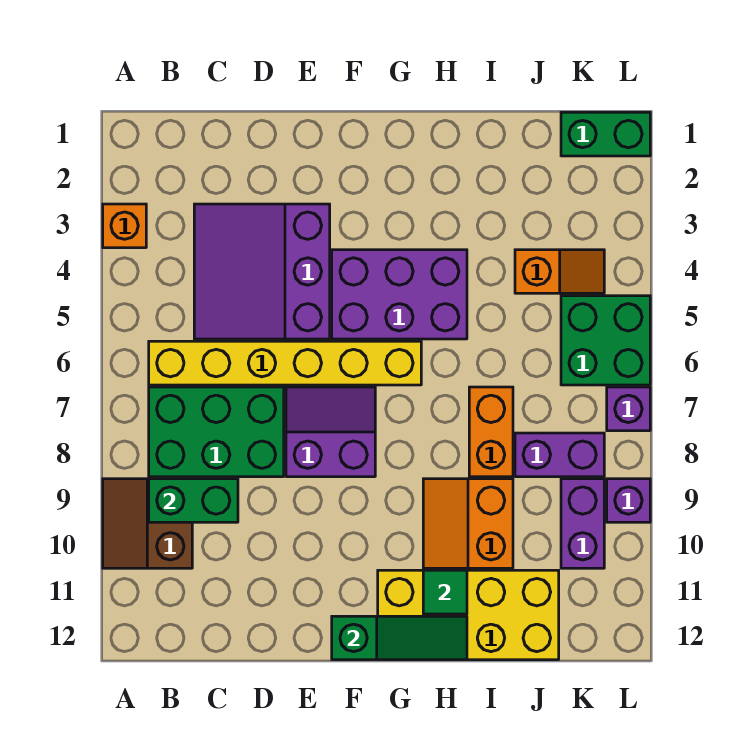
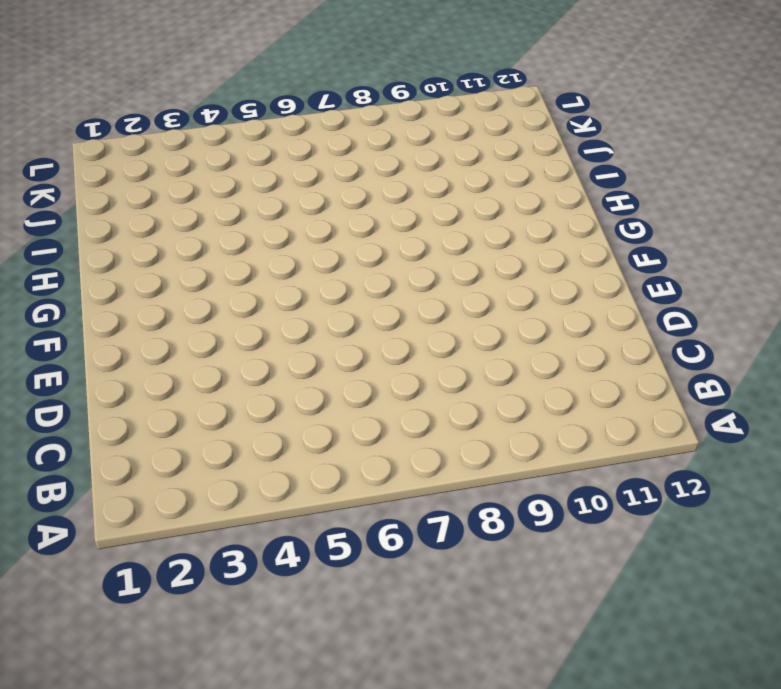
none -> orange brick A3 level 1
none -> brown slope A9:B10 level 1 top B
none -> yellow brick B6:G6 level 1

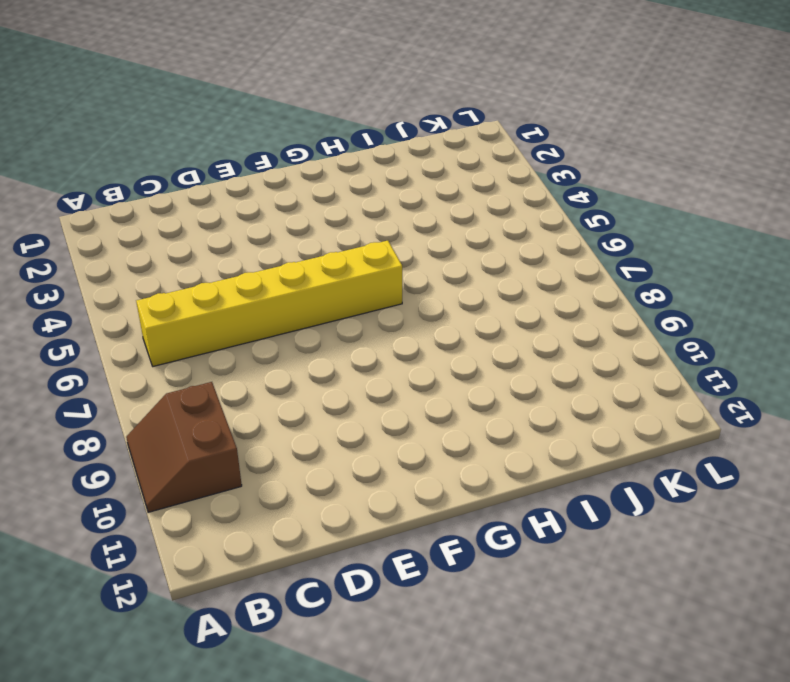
none -> orange brick A3 level 1
none -> green brick B7:D8 level 1
none -> purple slope C3:E5 level 1 top E

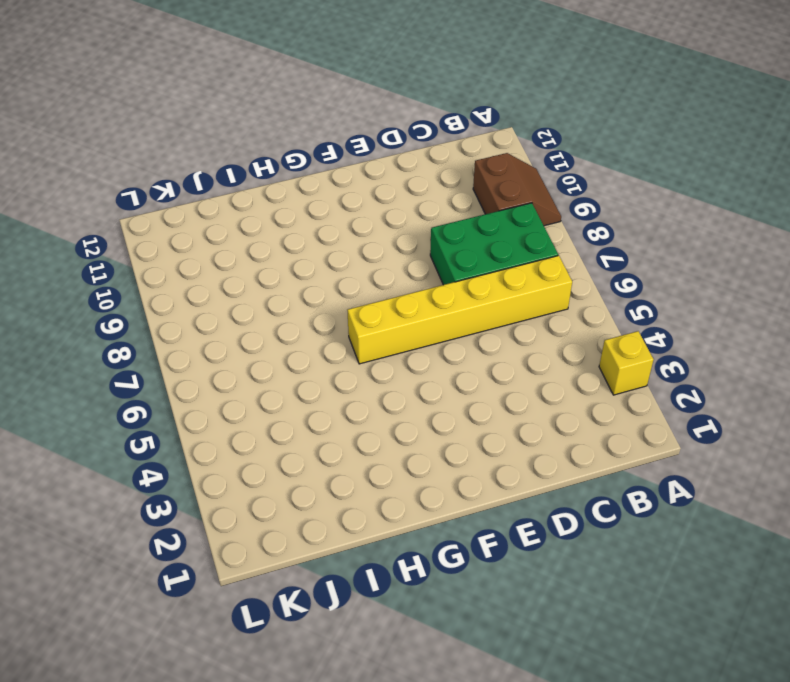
yellow brick A3 level 1 -> orange brick A3 level 1
none -> purple slope C3:E5 level 1 top E
none -> purple slope E7:F8 level 1 top 8
none -> purple brick F4:H5 level 1

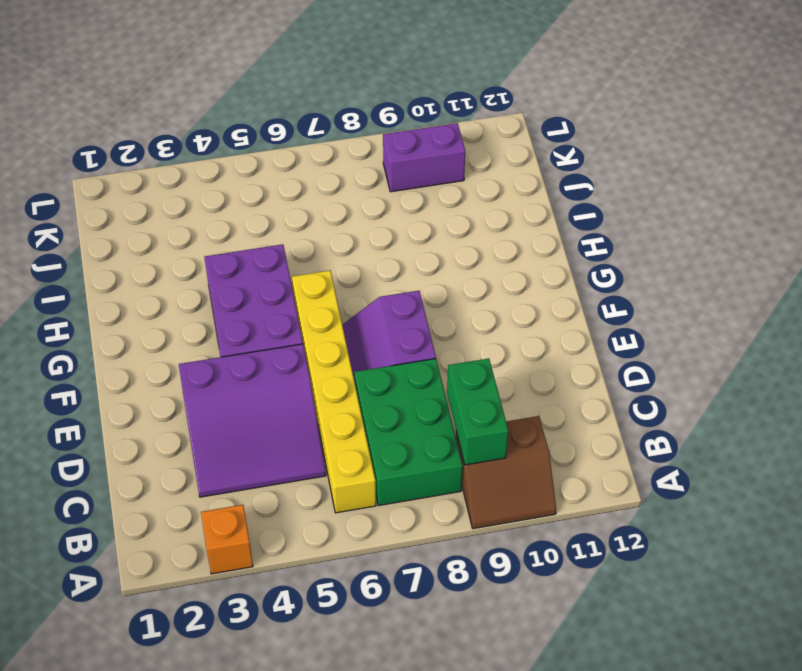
none -> yellow brick G11:J12 level 1
none -> orange slope H9:I10 level 1 top I
none -> orange brick I7:I8 level 1

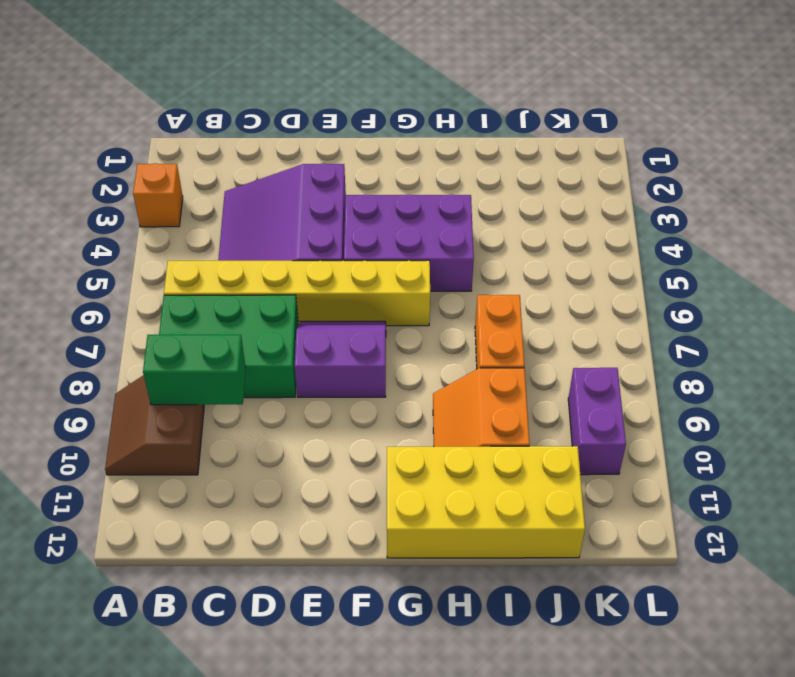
none -> orange slope J4:K4 level 1 top J
none -> purple brick J8:K8 level 1
none -> green brick K1:L1 level 1

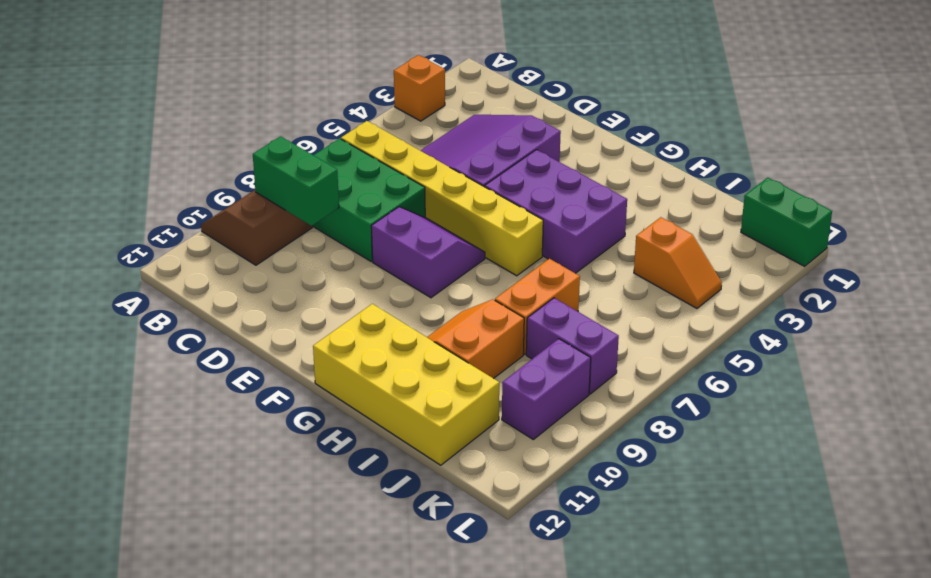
none -> green brick K5:L6 level 1
none -> purple brick L7 level 1
none -> purple brick L9 level 1

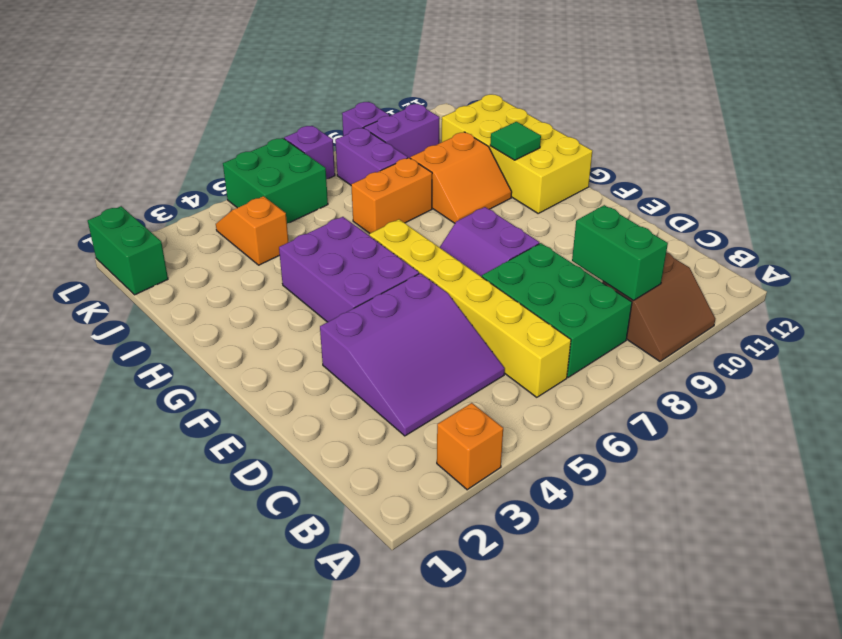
none -> green slope F12:H12 level 2 top F

